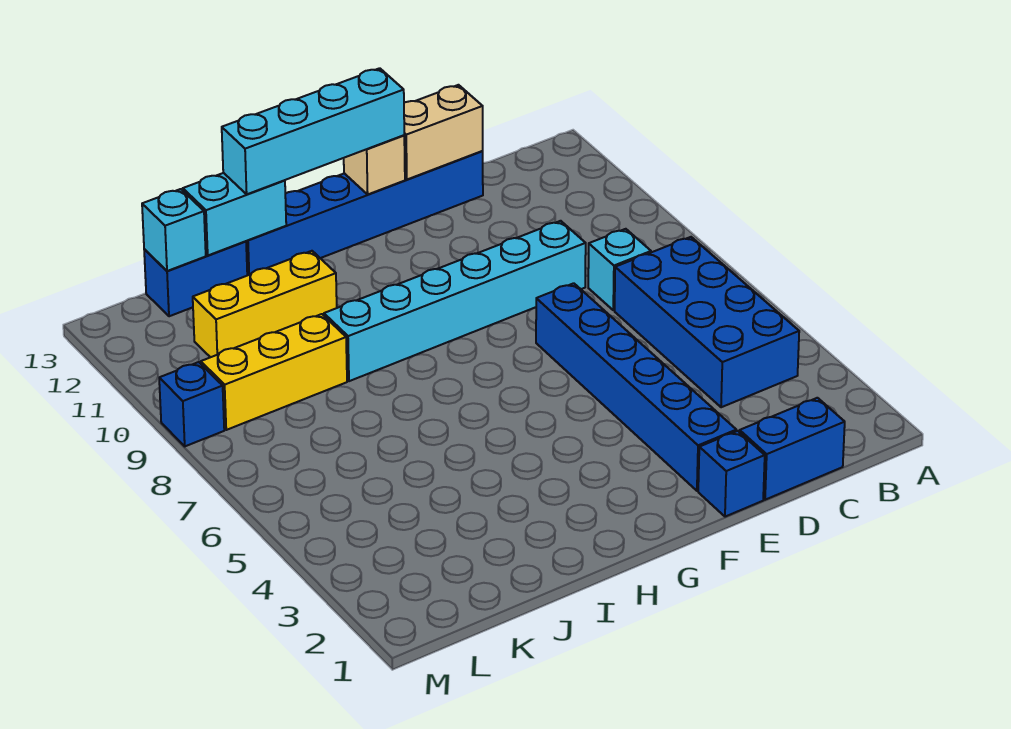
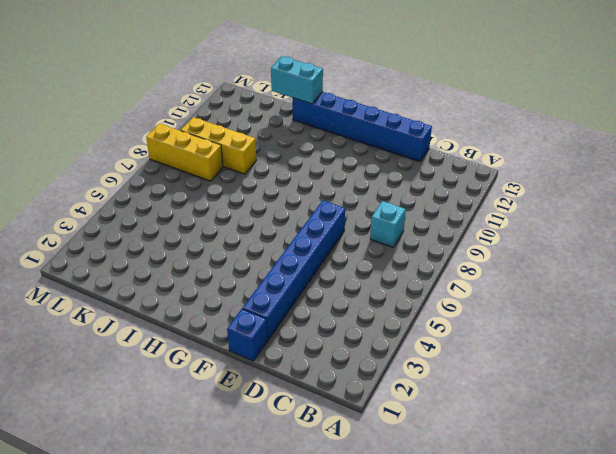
yellow brick K8:M8 level 1 -> yellow brick I11:K11 level 1
none -> blue brick B4:C7 level 1
none -> blue brick C1:D1 level 1
none -> cyan brick D9:I9 level 1

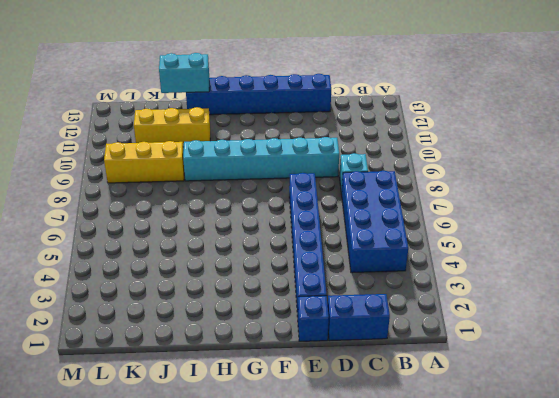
none -> blue brick J13:K13 level 1
none -> blue brick M9 level 1
none -> tan brick D13:E13 level 2

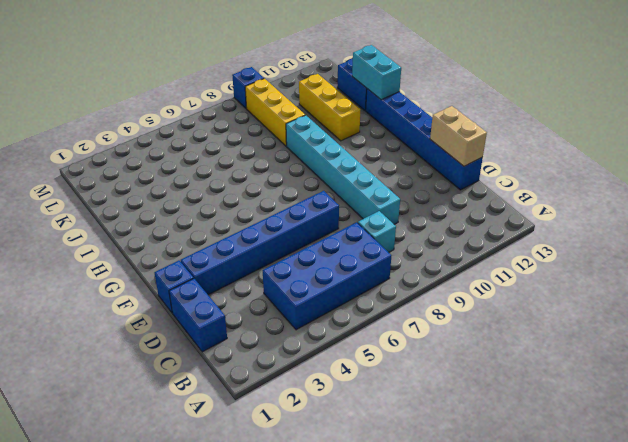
none -> tan brick F13 level 2
none -> cyan brick K13 level 2
none -> cyan brick F13:I13 level 3

